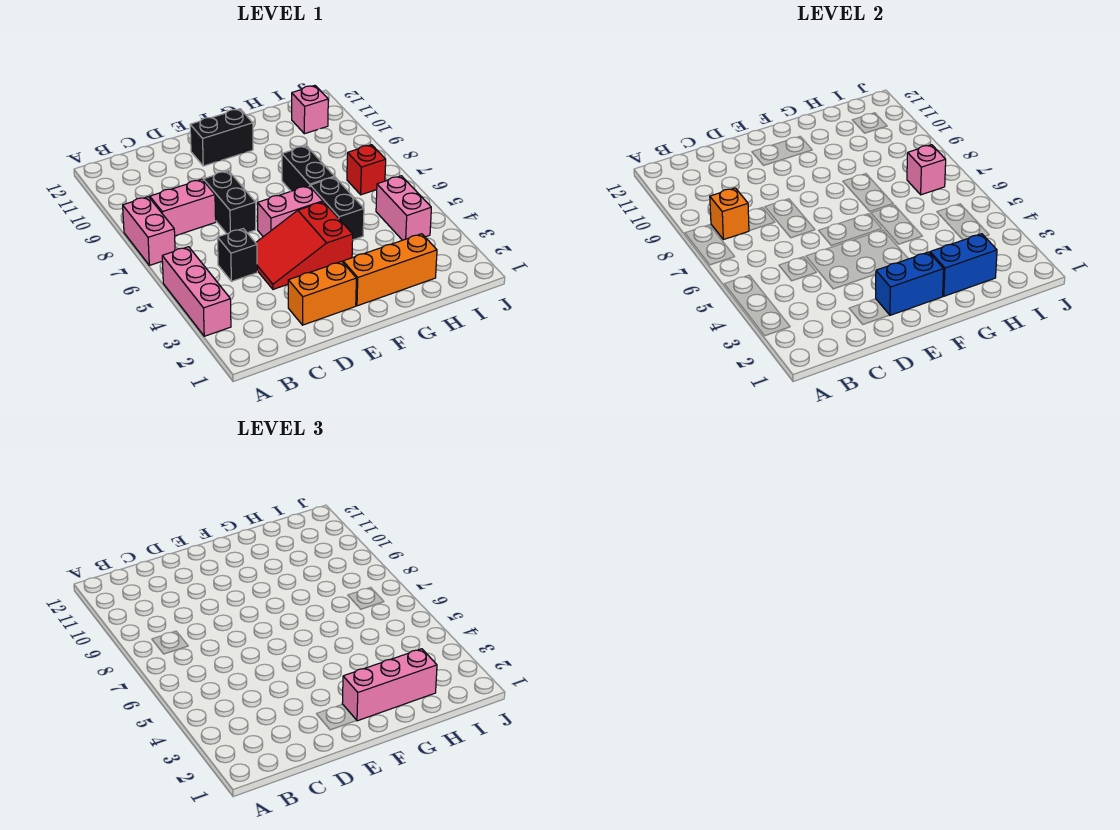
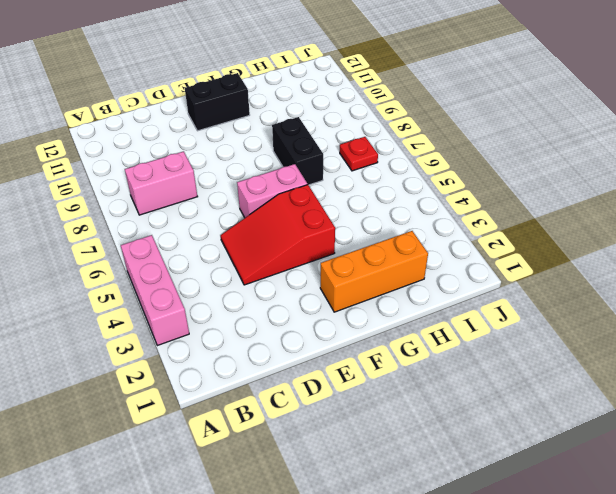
red plate I7 level 1 -> red brick I7 level 1
none -> pink brick A7:A8 level 1
none -> black brick C5 level 1
none -> orange brick D2:E2 level 1

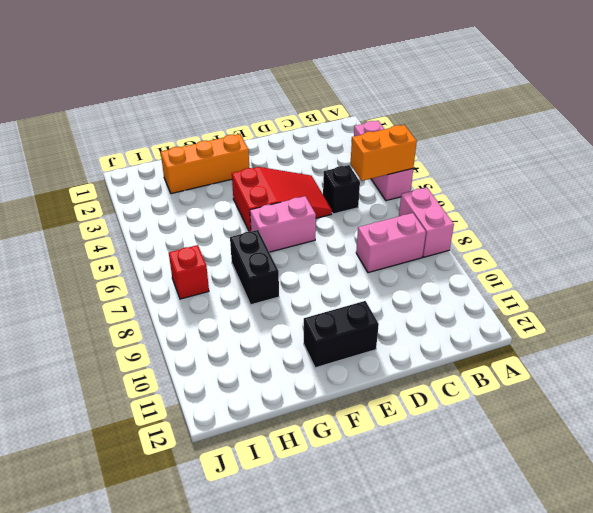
orange brick A5:B5 level 2 -> orange brick D2:E2 level 1
none -> black brick D7:D8 level 1
none -> black brick G5:G6 level 1
none -> pink brick I4:I5 level 1

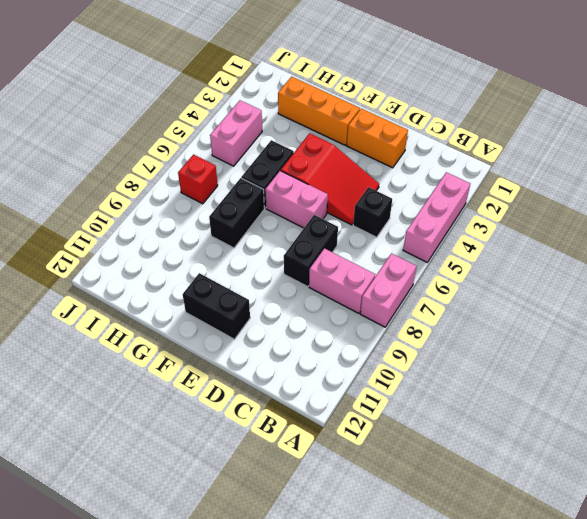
none -> pink brick I11 level 1
none -> orange brick B8 level 2
none -> blue brick E2:F2 level 2

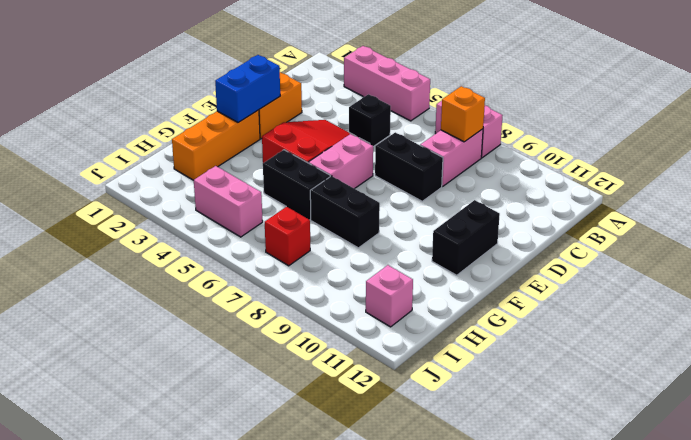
none -> blue brick G2:H2 level 2
none -> pink brick I7 level 2
none -> pink brick F2:H2 level 3

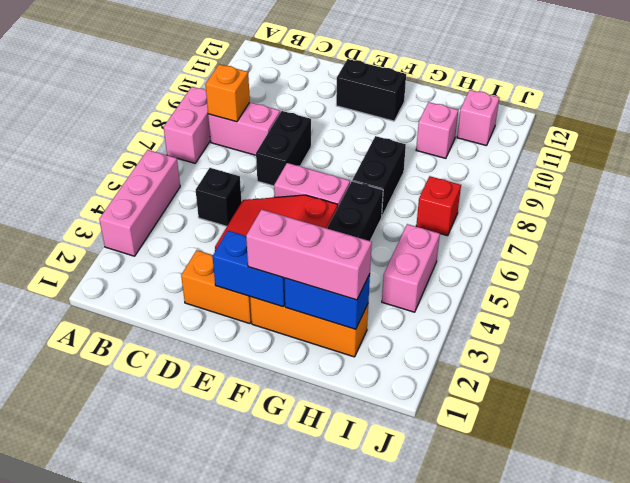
pink brick H10 level 1 -> pink brick I7 level 2

